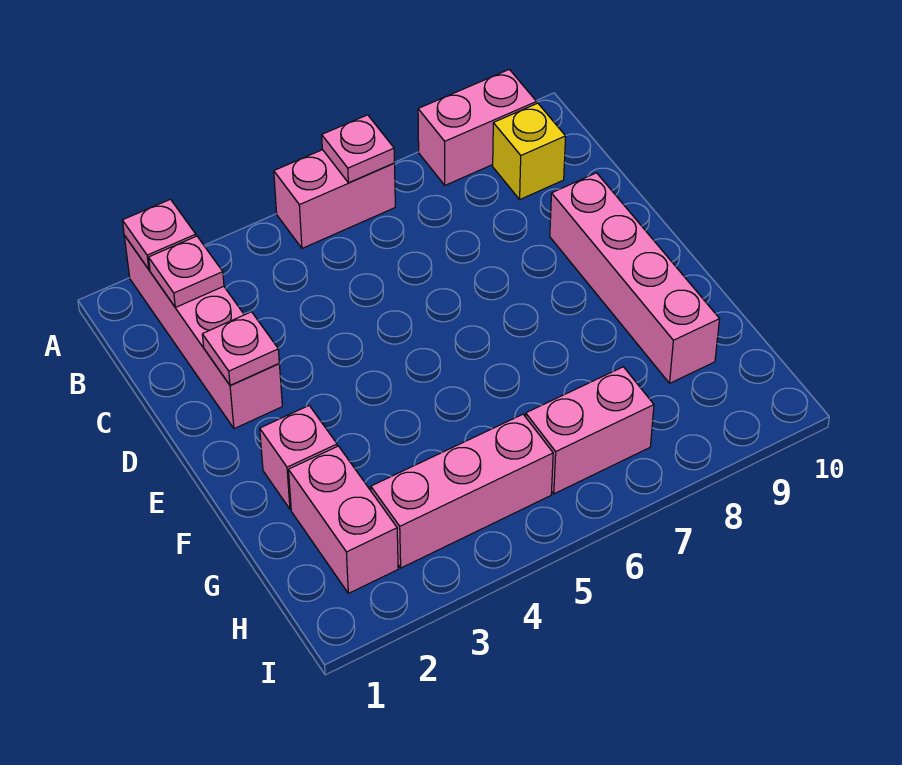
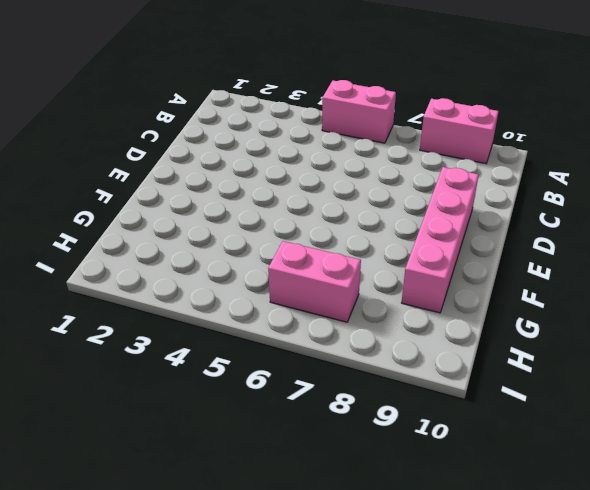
none -> pink brick A2:D2 level 1
none -> yellow brick B9 level 1
none -> pink brick F2 level 1

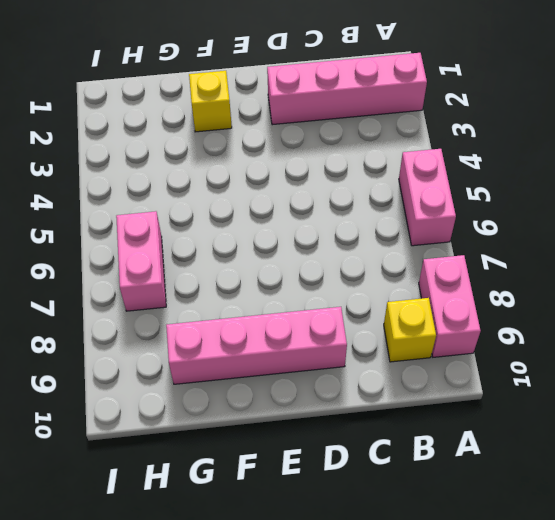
yellow brick F2 level 1 -> pink brick F2 level 1
none -> pink brick G2:H2 level 1
none -> pink brick H3:H5 level 1
none -> pink plate A2 level 2

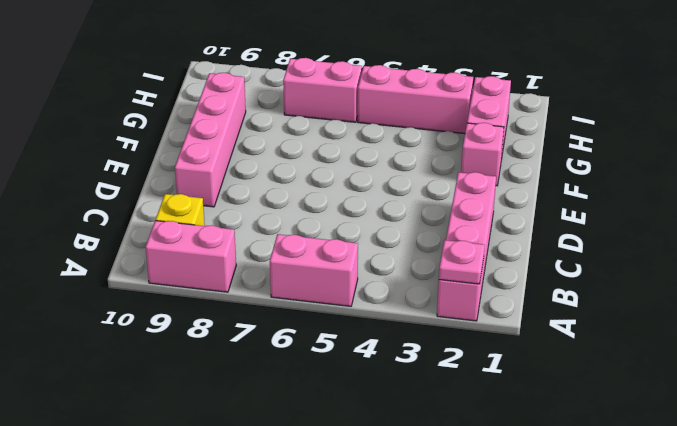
none -> pink plate A6 level 2
none -> pink plate B2 level 2
none -> pink plate D2 level 2

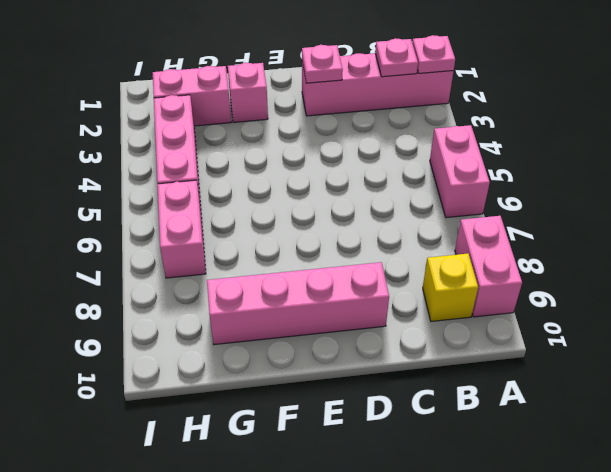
none -> pink plate A6 level 2

